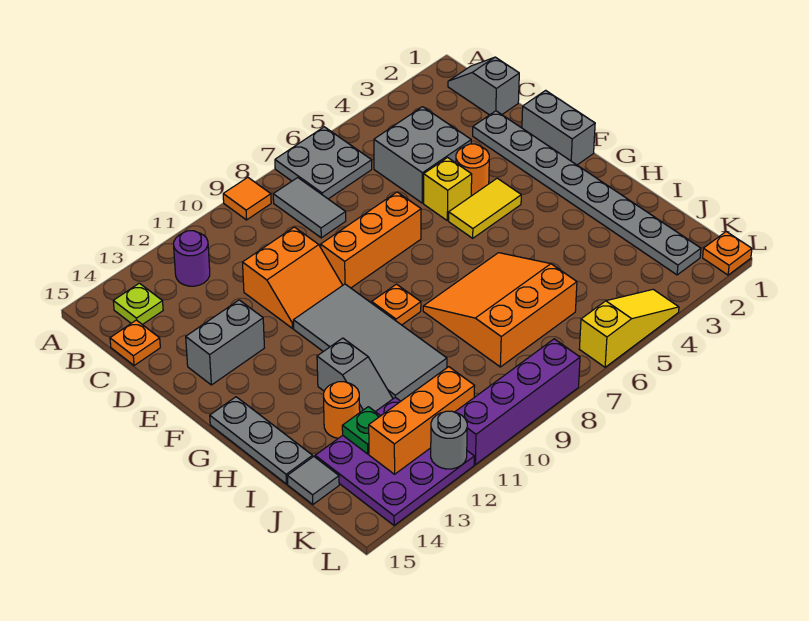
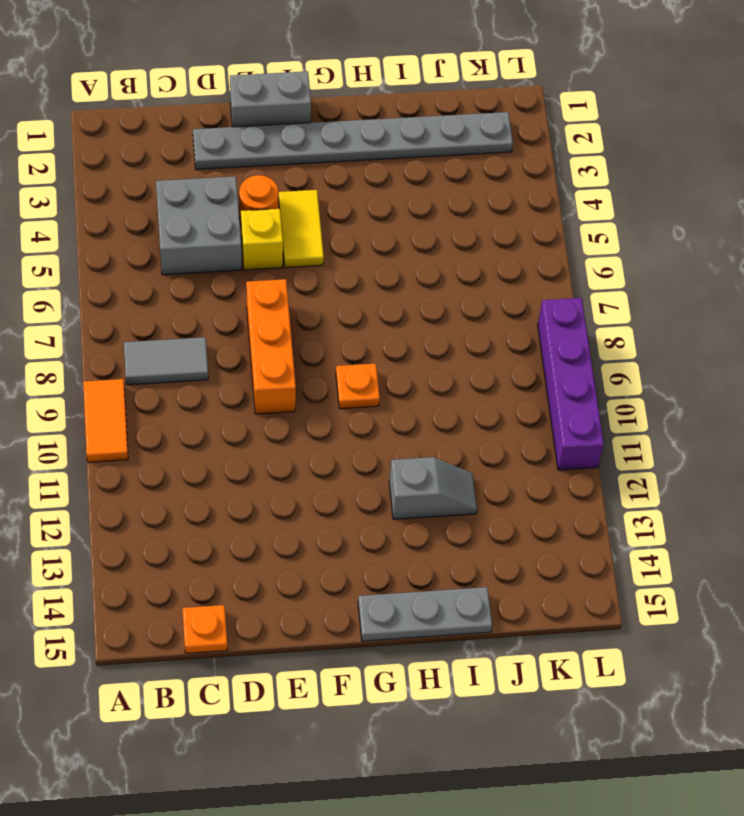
orange tile A9:A10 level 1 -> orange tile A9 level 1
none -> grey plate A6:B7 level 1
none -> grey slope B1:C1 level 1 top C
none -> purple round brick B12 level 1
none -> lime plate B14 level 1

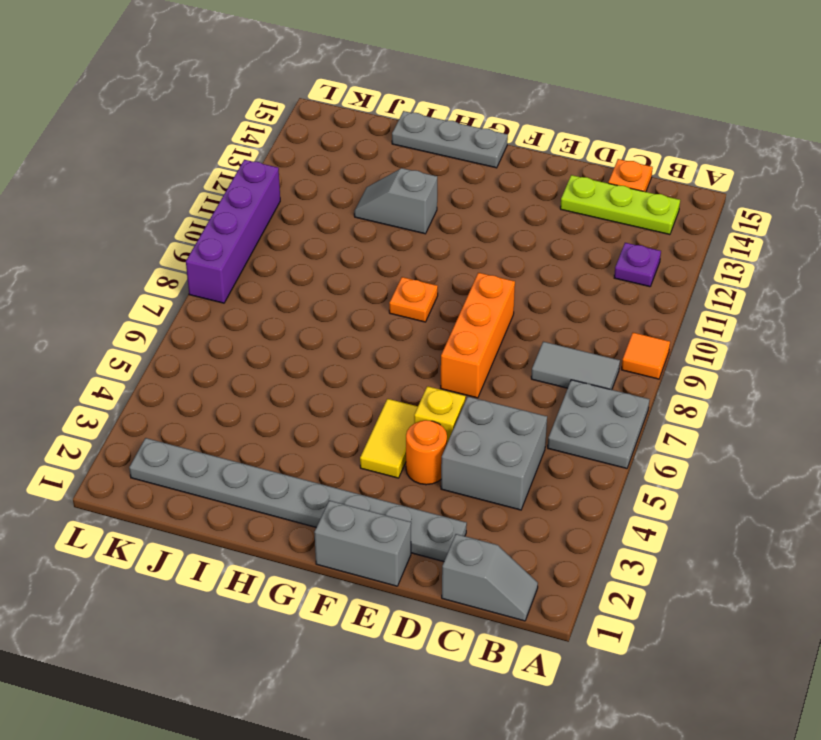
purple plate B12 level 1 -> purple round brick B12 level 1
lime plate B14:D14 level 1 -> lime plate B14 level 1
none -> orange slope D10:E11 level 1 top D
none -> grey brick E13:E14 level 1
none -> grey tile F10:I11 level 1
none -> orange slope H6:J8 level 1 top J

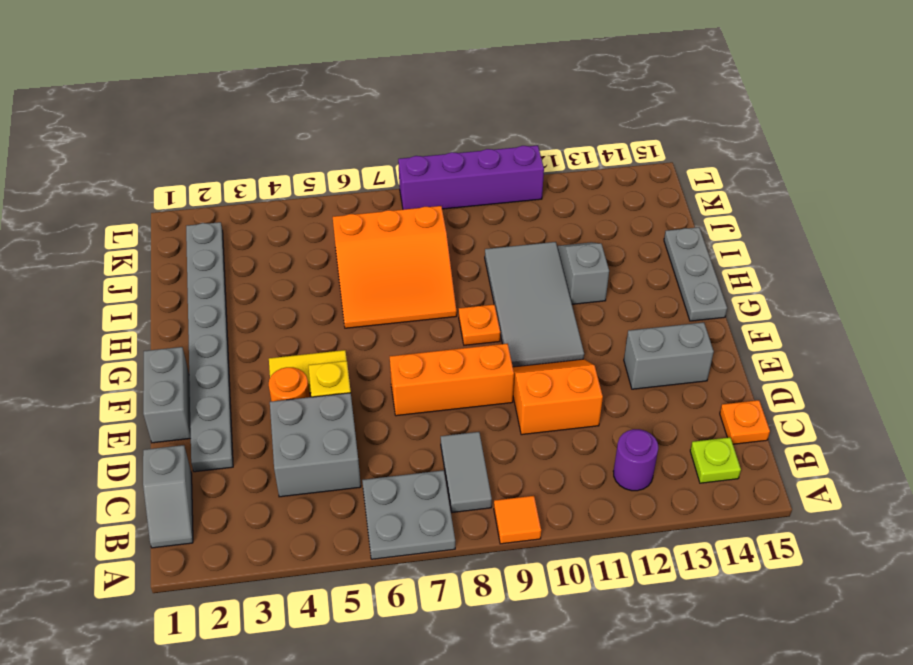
none -> orange round brick I13 level 1
none -> purple plate J12:L14 level 1
none -> grey tile J15 level 1
none -> orange plate L1 level 1

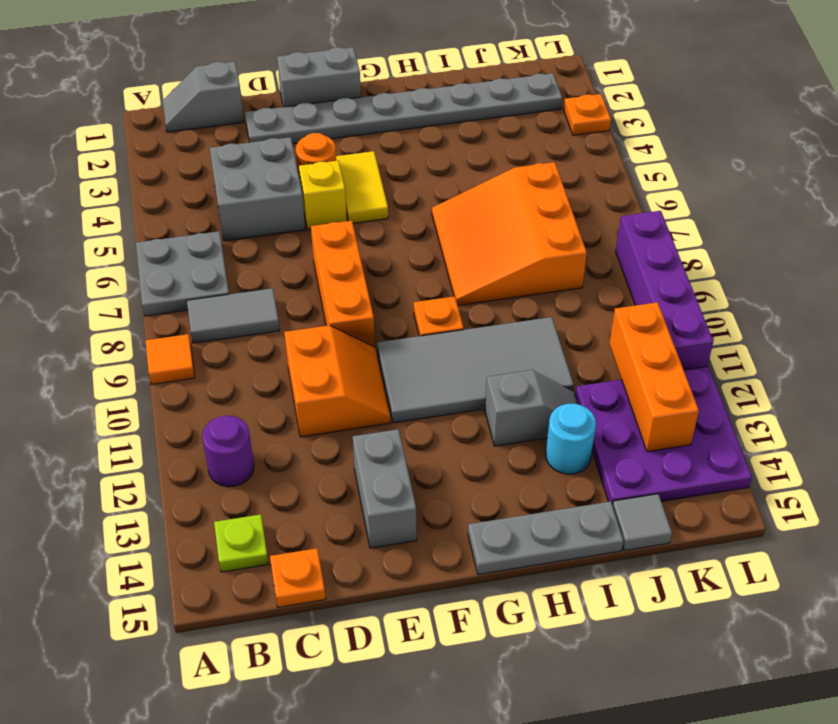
cyan round brick I13 level 1 -> orange round brick I13 level 1
orange plate L3 level 1 -> orange plate L1 level 1
none -> yellow slope L4:L6 level 1 top 6
none -> green plate J13 level 2
none -> grey round brick L12 level 2

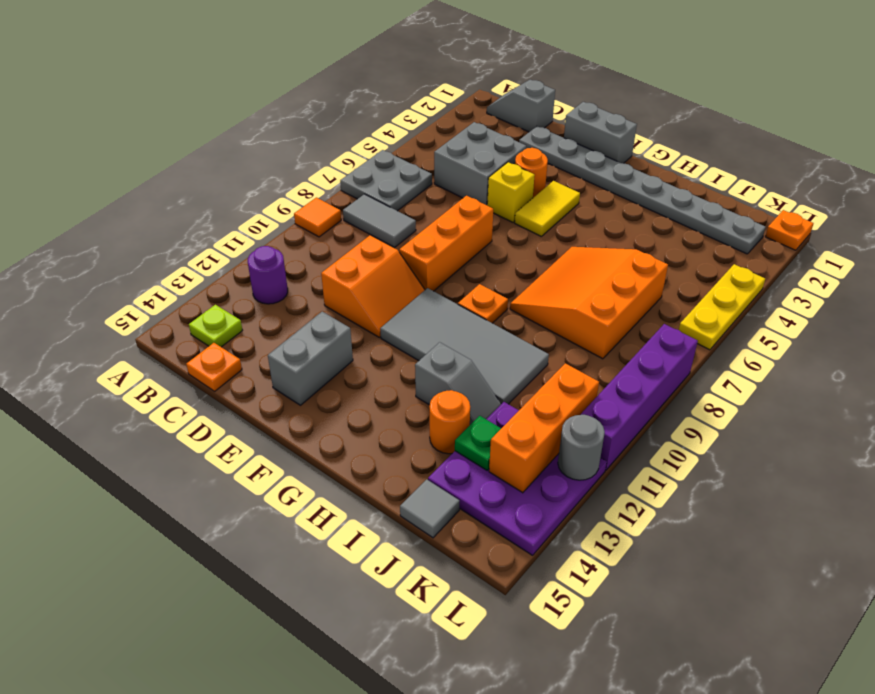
yellow plate L4:L6 level 1 -> yellow slope L4:L6 level 1 top 6
none -> grey plate G15:I15 level 1

